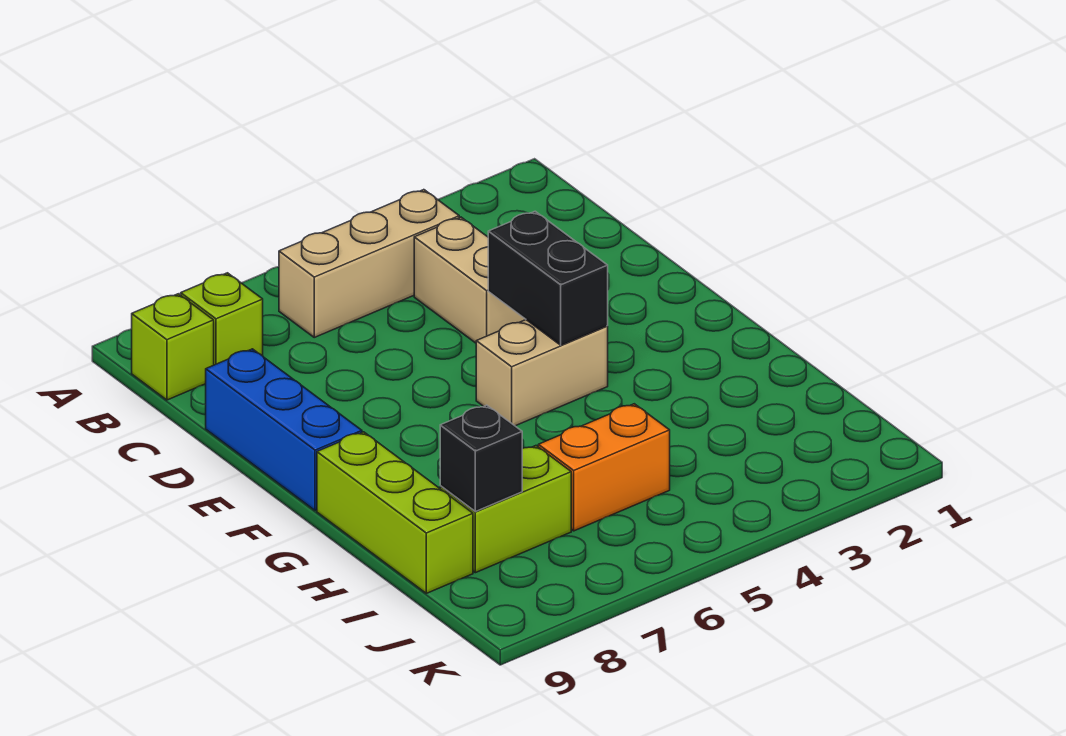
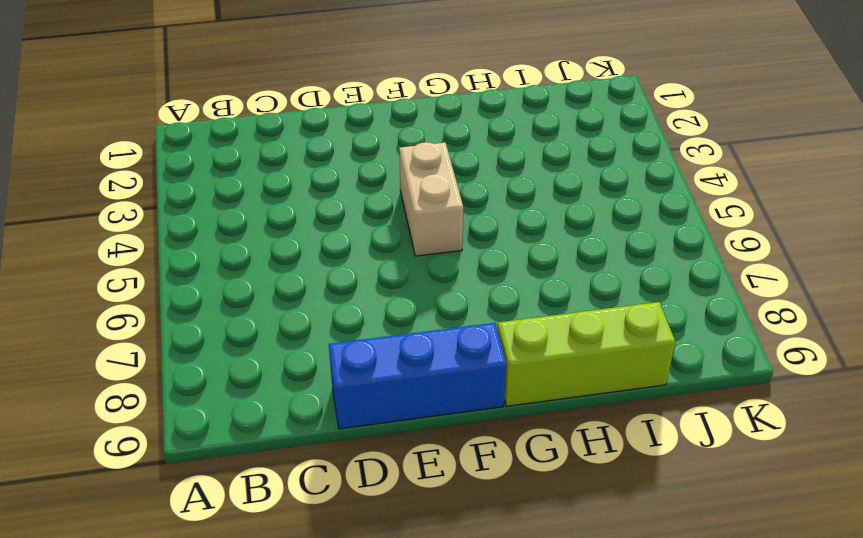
none -> tan brick B4:B6 level 1
none -> lime brick B8 level 1

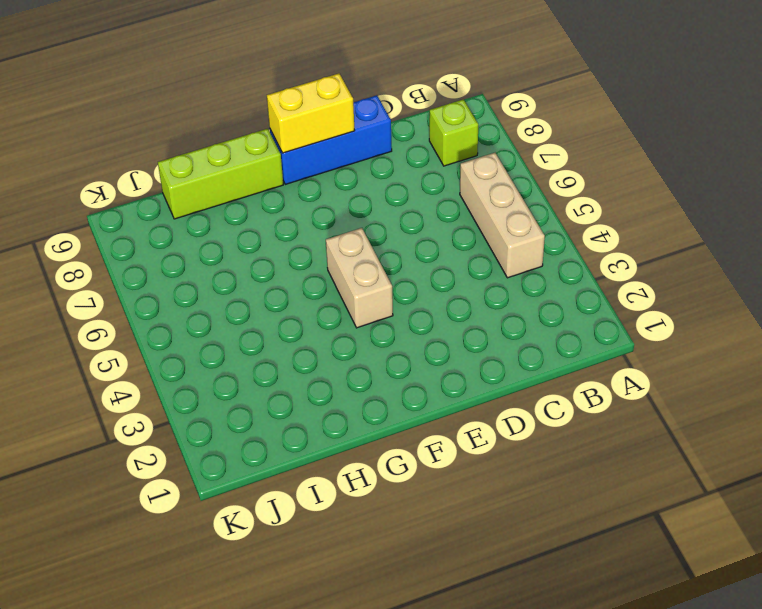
yellow brick E9:F9 level 2 -> none
none -> lime brick B9 level 1
none -> tan brick C4:D4 level 1

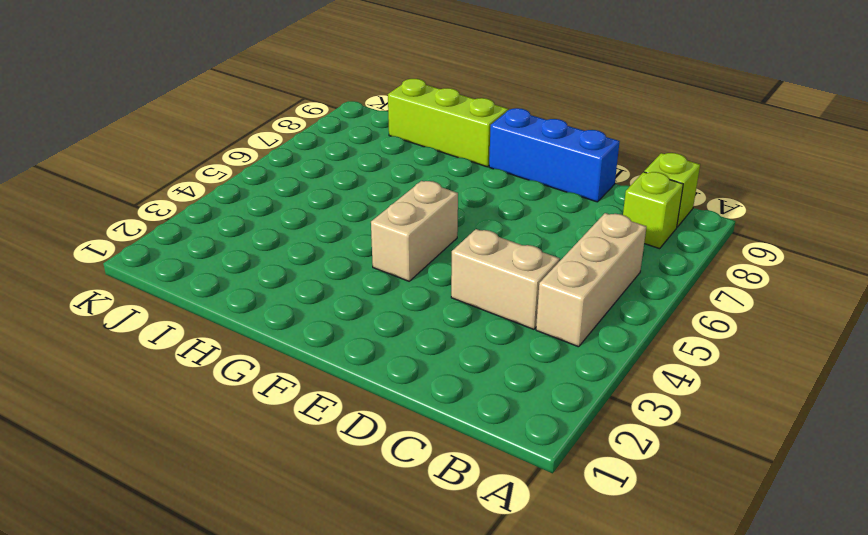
none -> orange brick I5:I6 level 1
none -> lime brick I7:I8 level 1

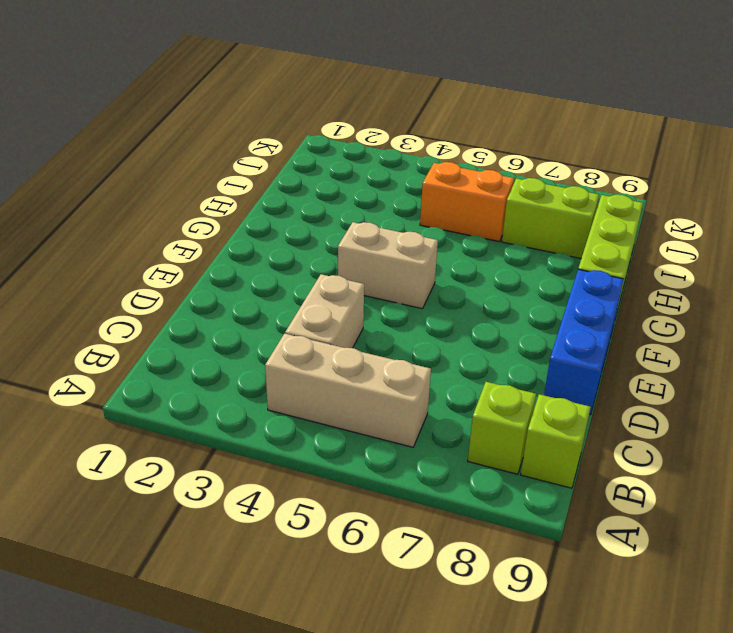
none -> black brick E4:F4 level 2
none -> black brick I8 level 2

